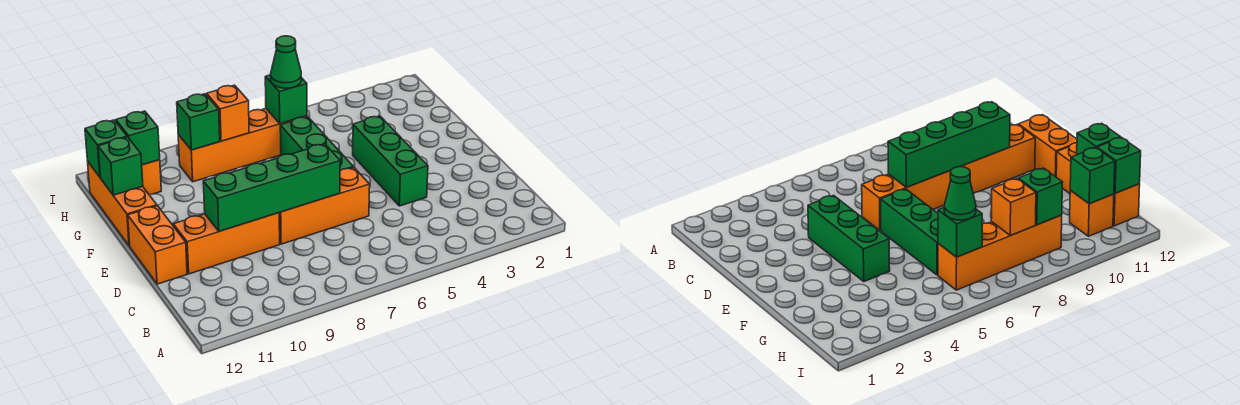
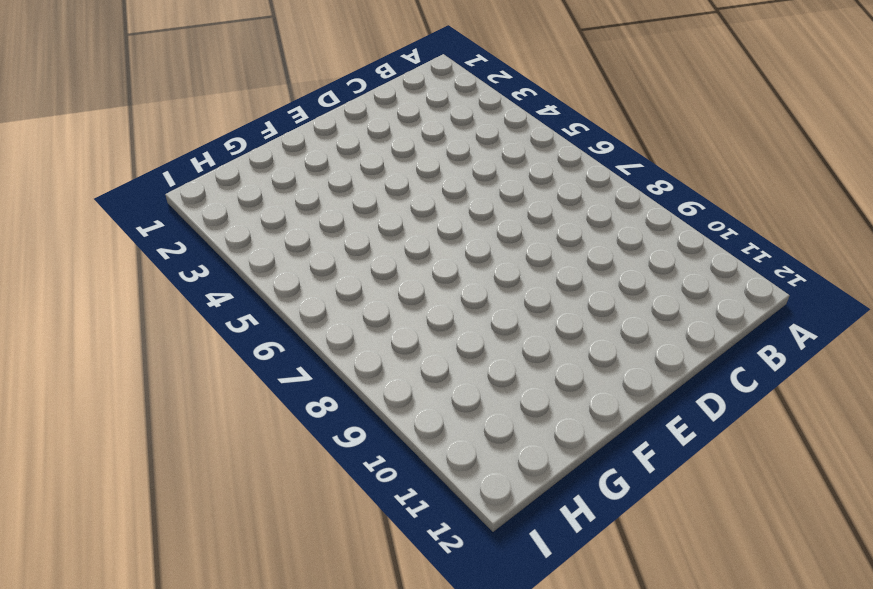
none -> green brick D4:F4 level 1
none -> orange brick D6:D8 level 1
none -> orange brick D9:D11 level 1

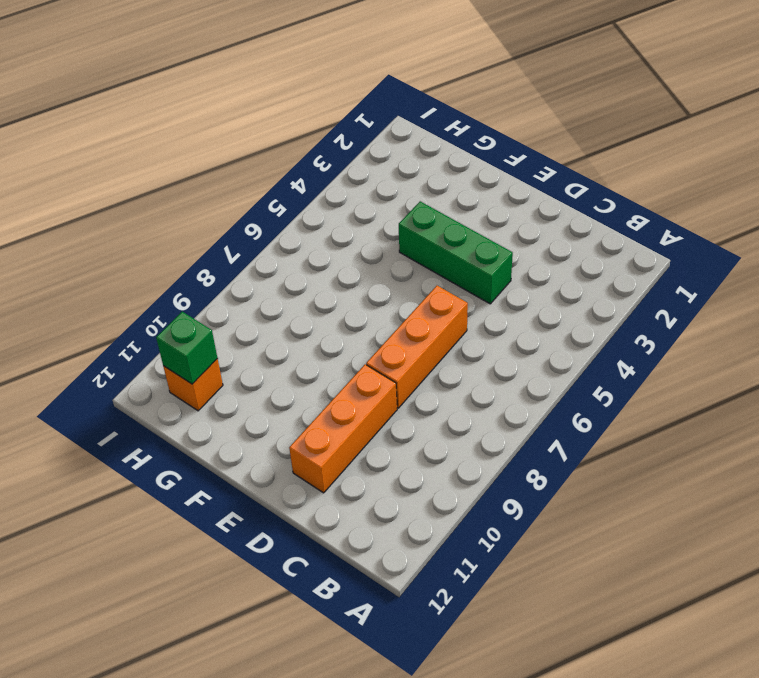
none -> orange brick D12:E12 level 1
none -> green brick E6:G6 level 1
none -> orange brick F12:H12 level 1

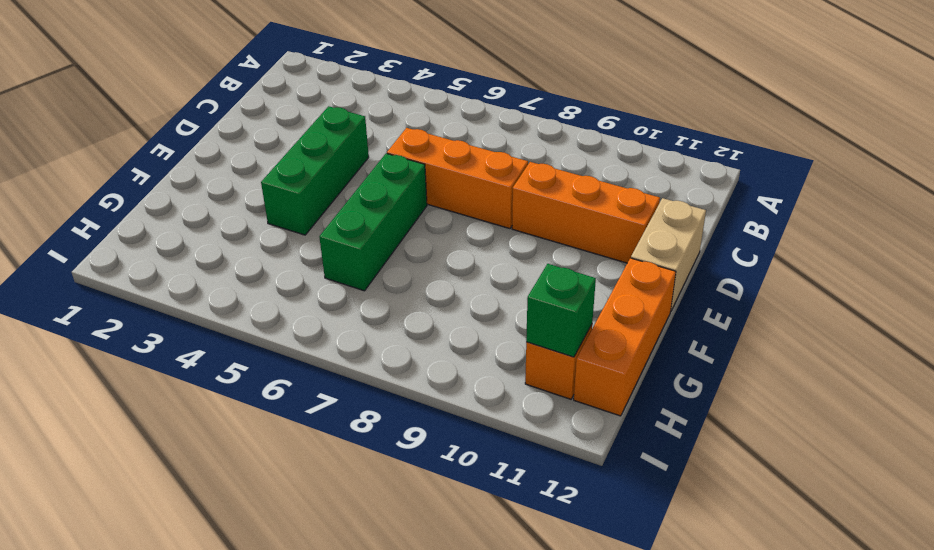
tan brick D12:E12 level 1 -> orange brick D12:E12 level 1
none -> orange brick H6:H9 level 1
none -> green brick D7:D10 level 2
none -> green brick G12 level 2

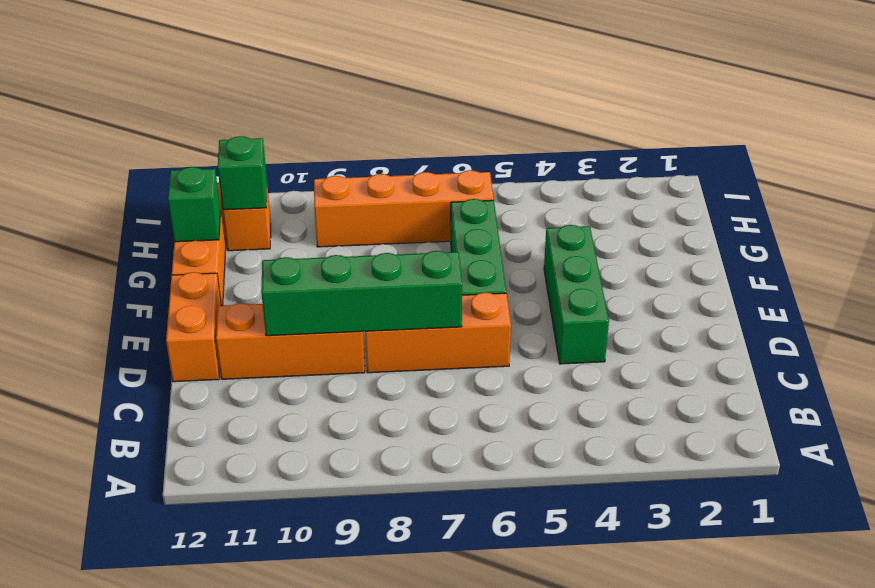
none -> green brick H6 level 2
none -> orange brick H8 level 2
none -> green brick H9 level 2

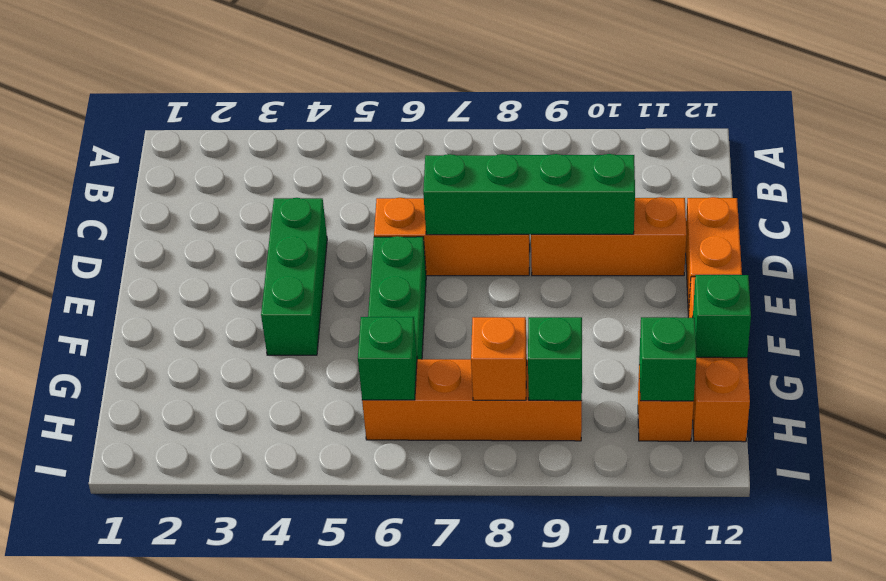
none -> green brick H12 level 2
none -> green cone H6 level 3

